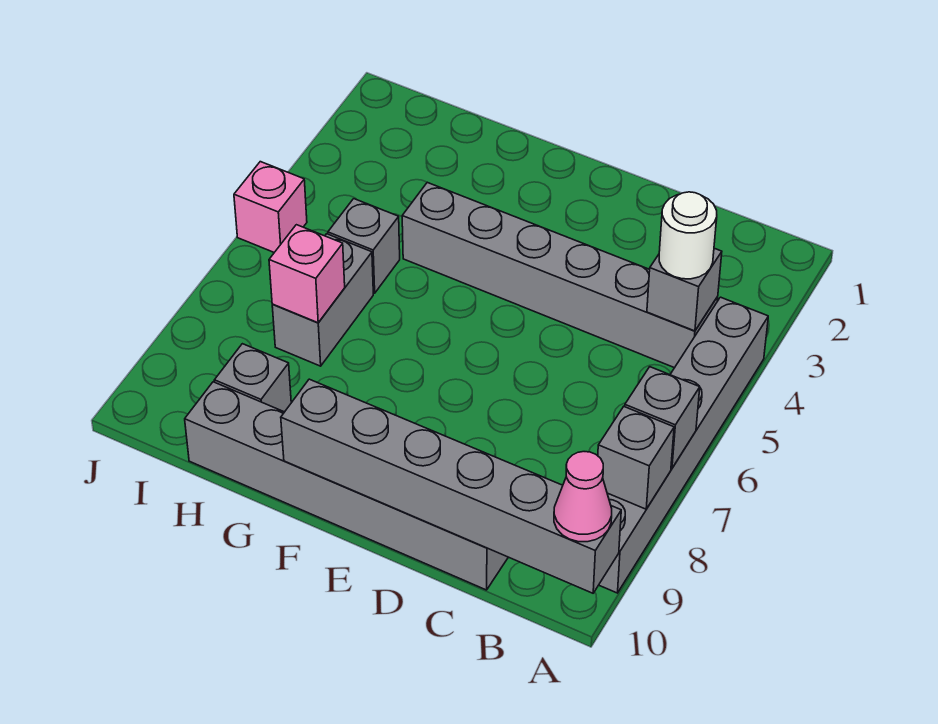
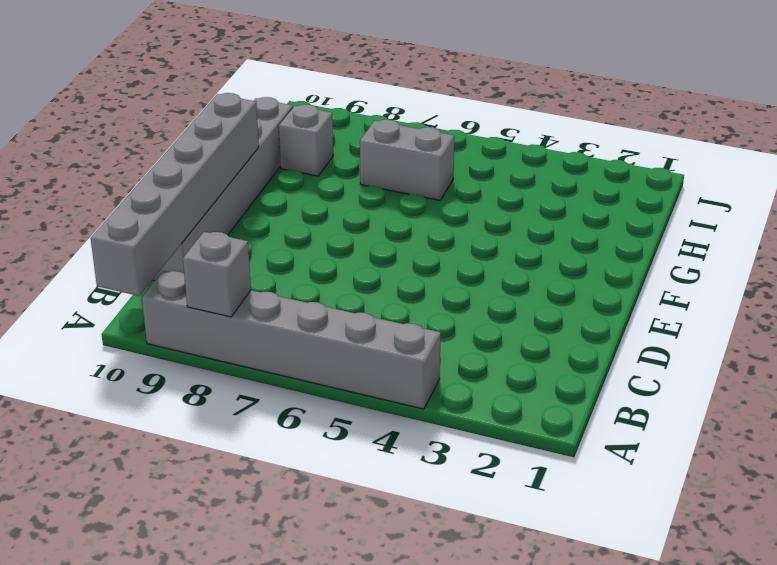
none -> grey brick B4:G4 level 1
none -> grey brick H5 level 1
none -> pink brick J5 level 1

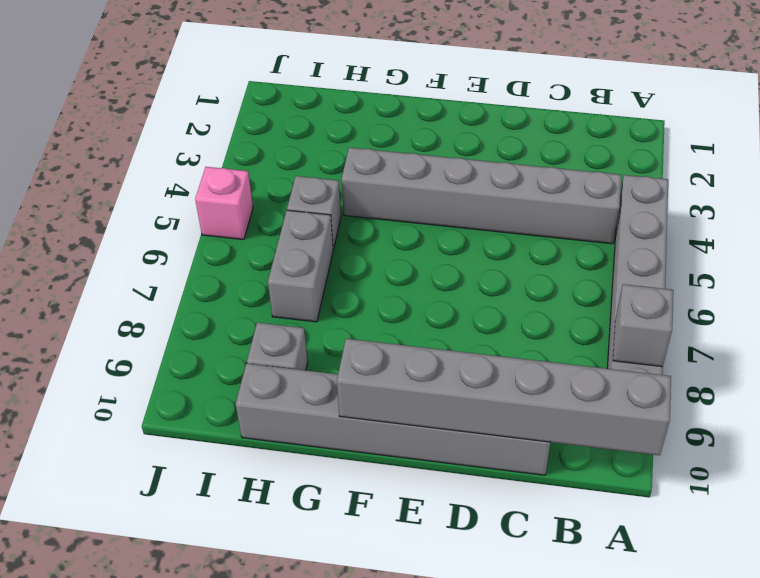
none -> grey brick A7 level 2
none -> grey brick B4 level 2
none -> pink brick H7 level 2

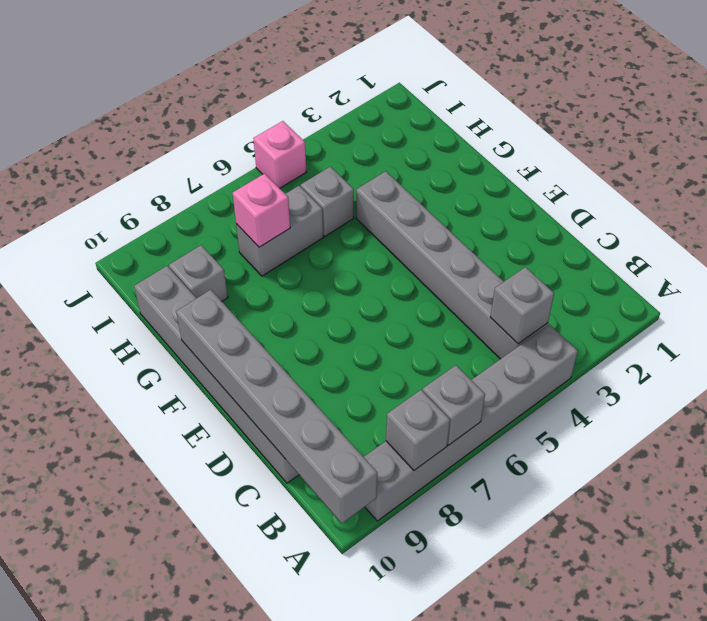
none -> pink cone A10 level 3
none -> white round brick B4 level 3

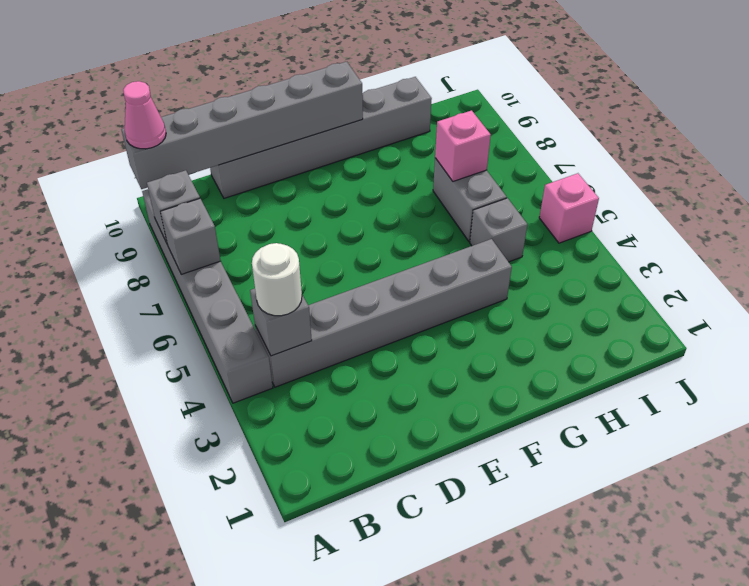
none -> grey brick H9 level 1

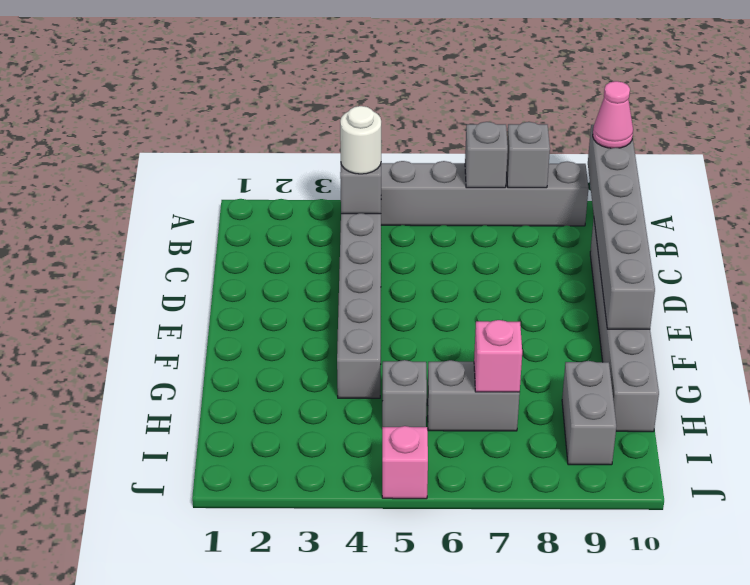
grey brick H9:I9 level 1 -> grey brick H9 level 1

